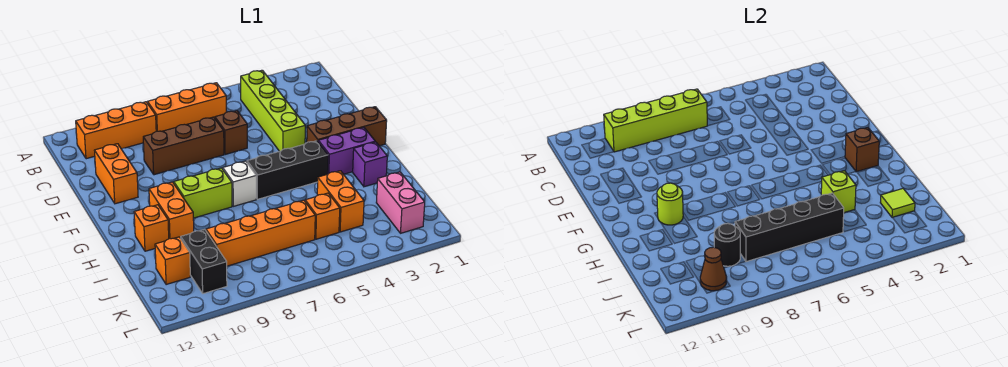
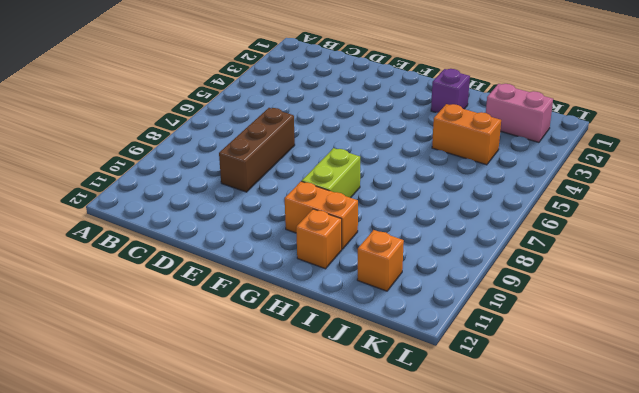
none -> lime brick B4:E4 level 1
none -> orange brick B6:B8 level 1
none -> orange brick B9:B11 level 1

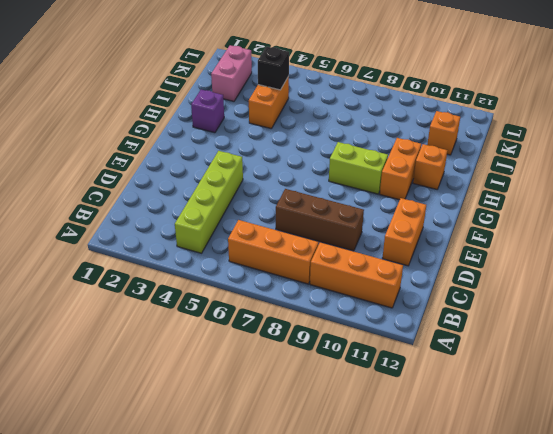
black brick J4 level 2 -> none
none -> brown brick D6 level 1
none -> brown brick F1:F3 level 1
none -> purple brick G2:G3 level 1

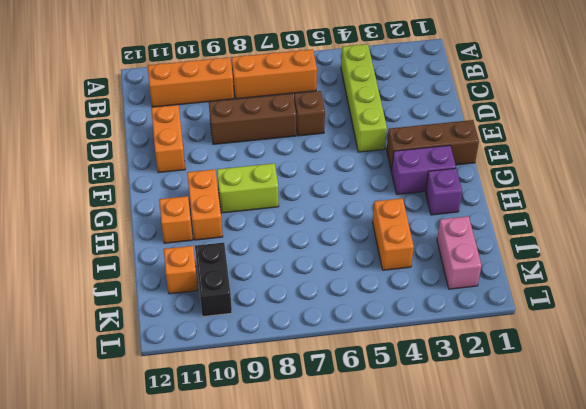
none -> black brick G4:G6 level 1
none -> white brick G7 level 1
none -> orange brick J5 level 1

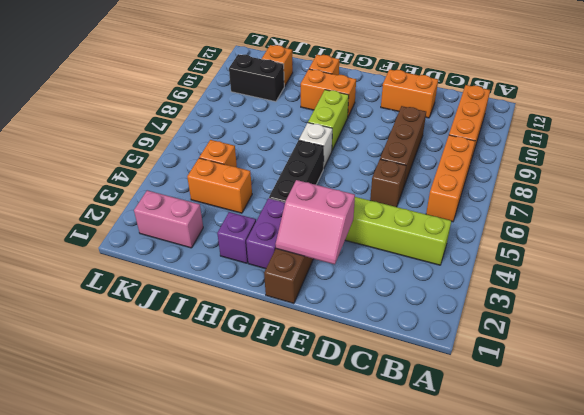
pink slope E2:F3 level 2 top 3 -> none
none -> orange brick J6:J9 level 1
none -> lime brick B7:B10 level 2
none -> brown brick G2 level 2

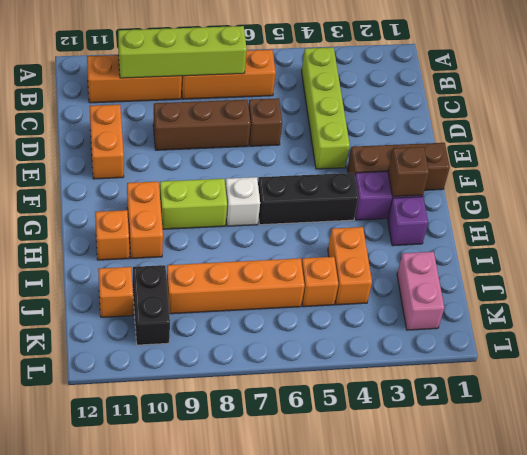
none -> lime round brick G10 level 2
none -> lime brick I4 level 2
none -> lime tile J2 level 2

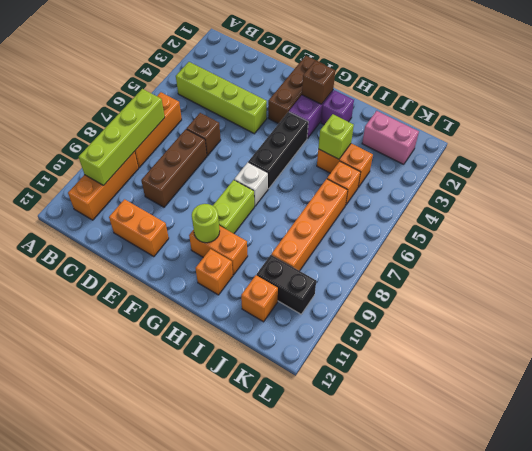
none -> lime tile J2 level 2
none -> black brick J5:J8 level 2
none -> black round brick J9 level 2

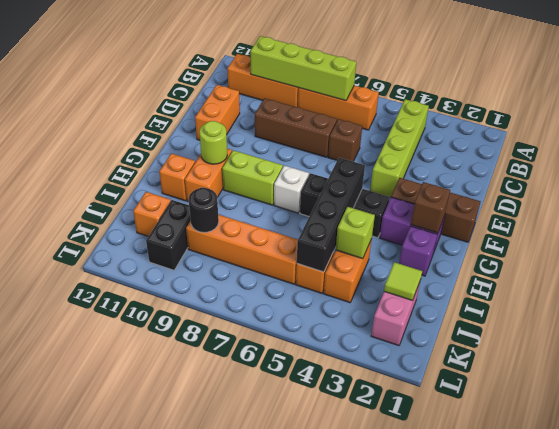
black brick G5:J5 level 2 -> black brick J5:J8 level 2
none -> brown cone K10 level 2

